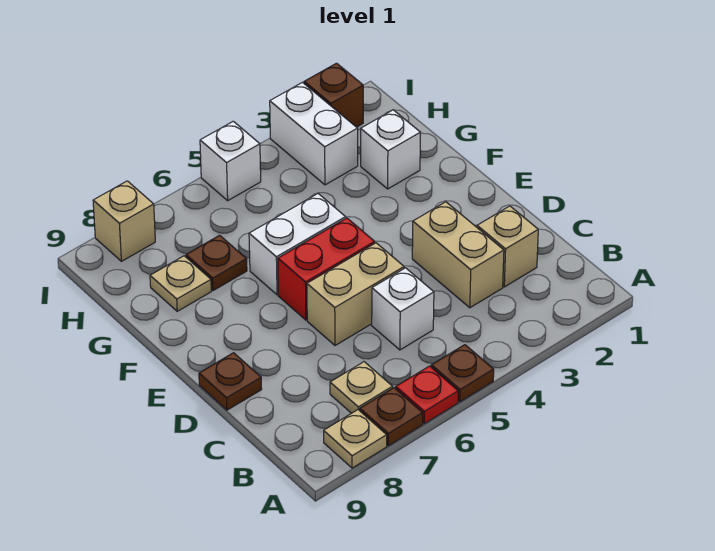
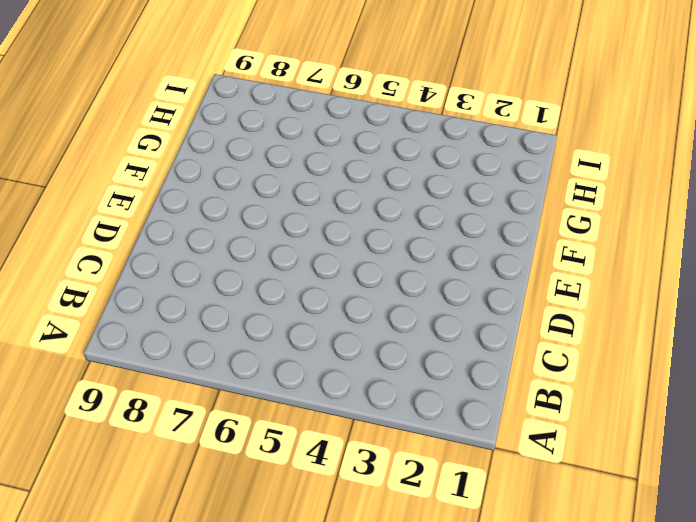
none -> brown plate A5 level 1
none -> red plate A6 level 1
none -> brown plate A7 level 1

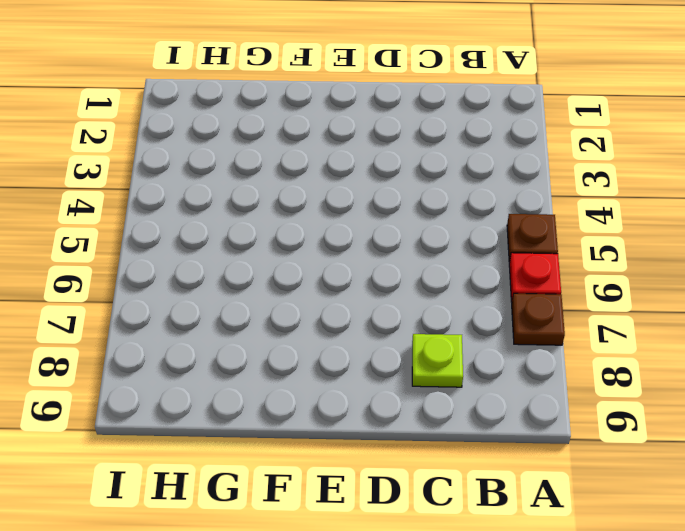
lime plate C8 level 1 -> none
none -> tan plate A8 level 1
none -> tan plate B7 level 1
none -> tan brick C2 level 1

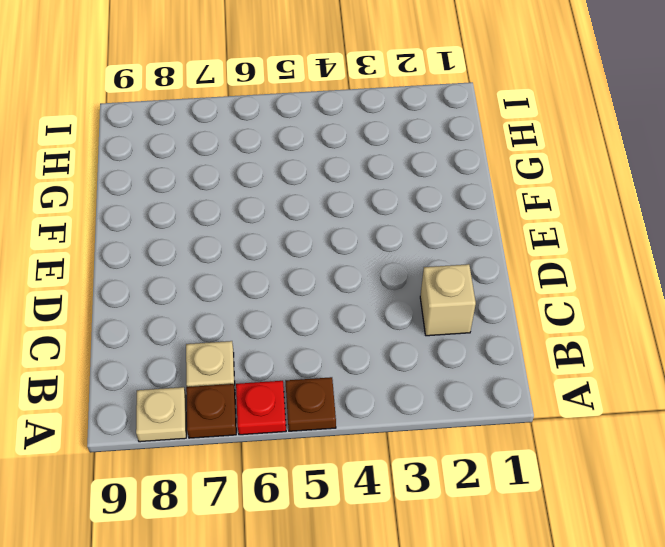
none -> tan brick C3:D3 level 1
none -> white brick C5 level 1
none -> tan brick D5:D6 level 1

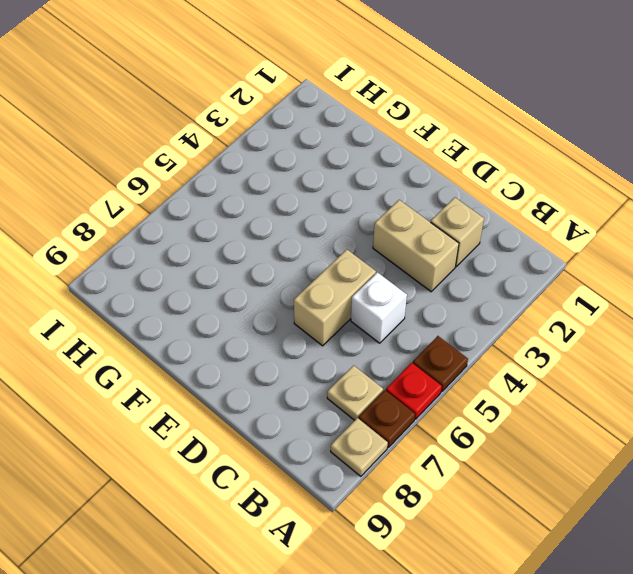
none -> brown plate D9 level 1
none -> red brick E5:E6 level 1
none -> white brick F5:F6 level 1

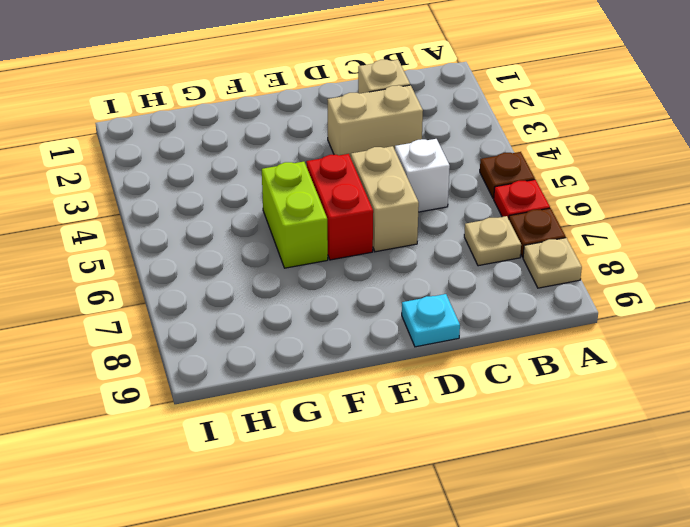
cyan plate D9 level 1 -> brown plate D9 level 1
lime brick F5:F6 level 1 -> white brick F5:F6 level 1
none -> white brick G2 level 1
none -> brown plate G7 level 1
none -> tan plate G8 level 1

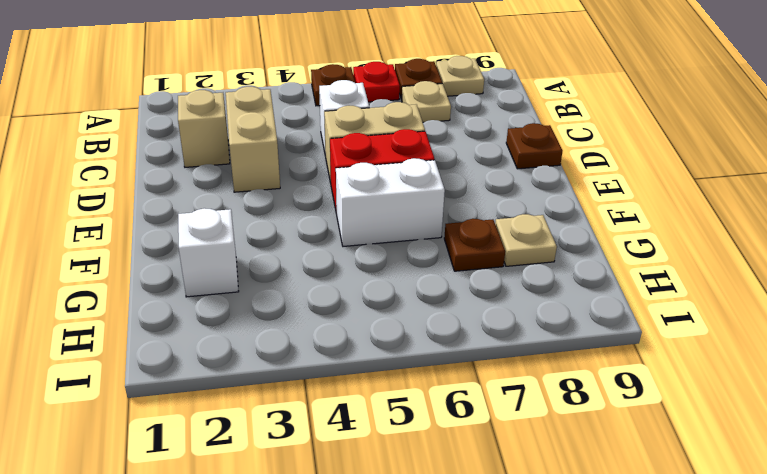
none -> white brick H3:I3 level 1
none -> brown brick I2 level 1
none -> white brick I5 level 1

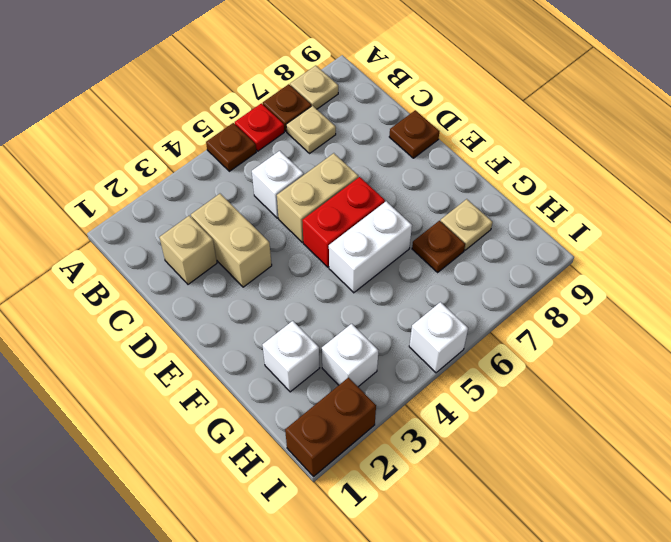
white brick H3 level 1 -> white brick H3:I3 level 1
brown brick I1:I2 level 1 -> brown brick I2 level 1
none -> tan brick I8 level 1

